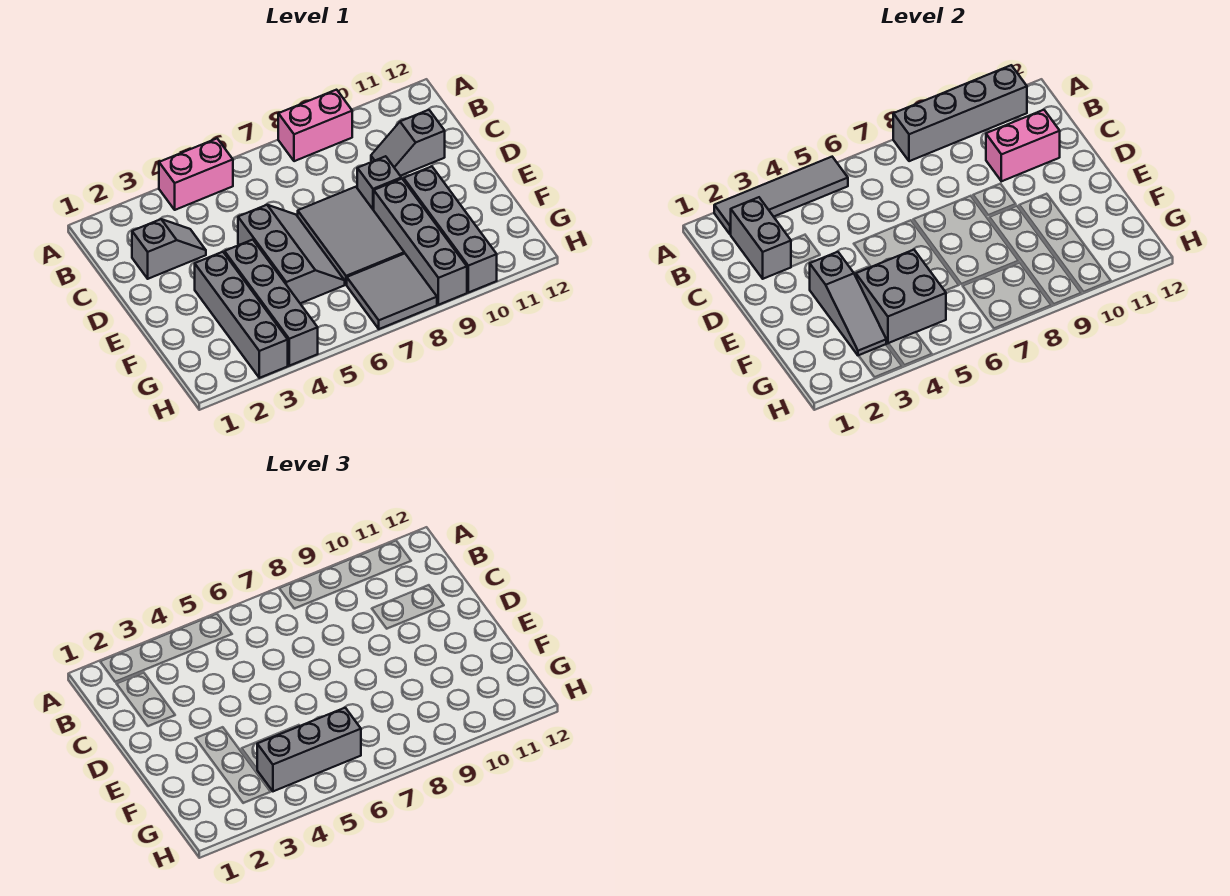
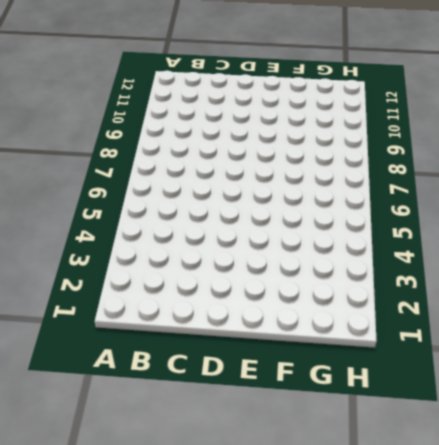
none -> pink brick A4:A5 level 1
none -> pink brick A8:A9 level 1
none -> grey slope C2:C3 level 1 top 2

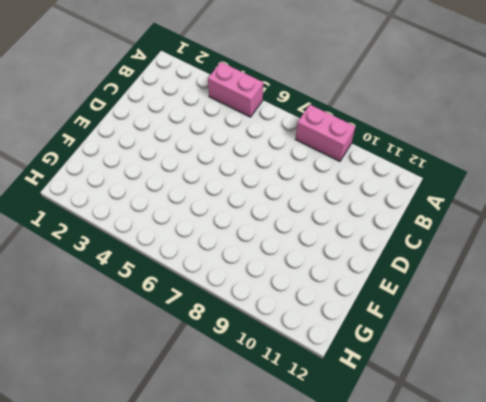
none -> grey slope C2:C3 level 1 top 2
none -> grey slope C10:C11 level 1 top 11
none -> grey slope D5:F6 level 1 top 5

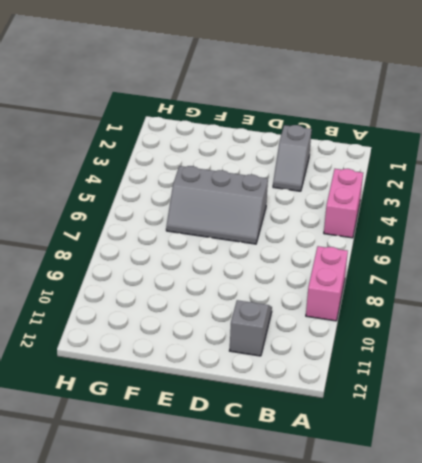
none -> grey tile D7:F8 level 1
none -> grey brick D9 level 1
none -> grey brick E3:H3 level 1

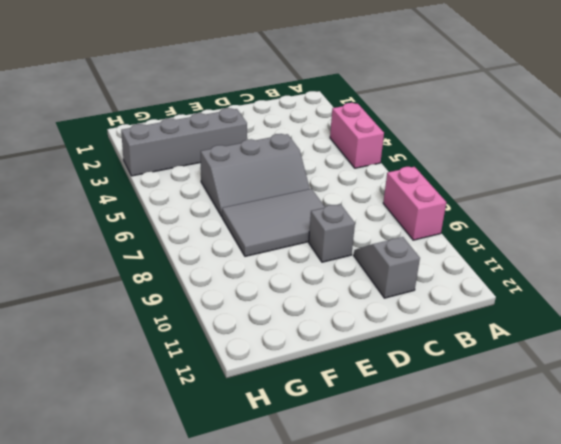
none -> grey slope C2:C3 level 1 top 2
none -> grey brick E4:H4 level 1
none -> grey brick E9:H9 level 1

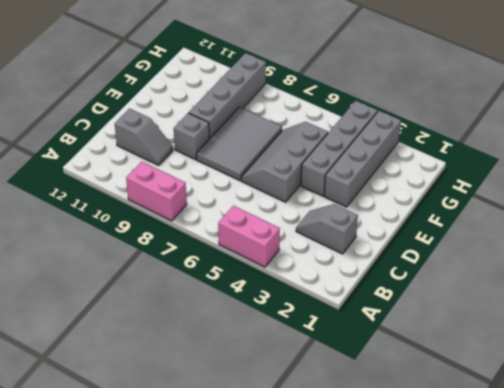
none -> grey brick E10:H10 level 1
none -> grey tile G7:H8 level 1
none -> grey tile A2:A5 level 2

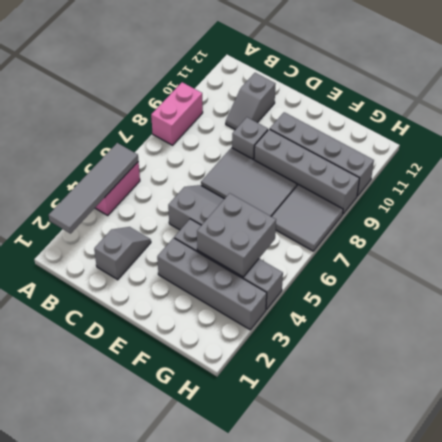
none -> grey brick A8:A11 level 2
none -> grey brick B2:C2 level 2
none -> pink brick C10:C11 level 2

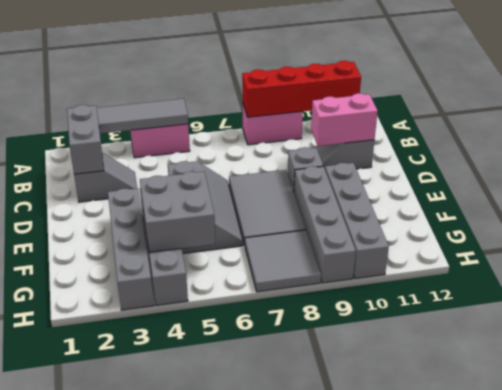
red brick A8:A11 level 2 -> grey brick A8:A11 level 2
none -> grey slope E3:G3 level 2 top E
none -> grey brick G4:G6 level 3

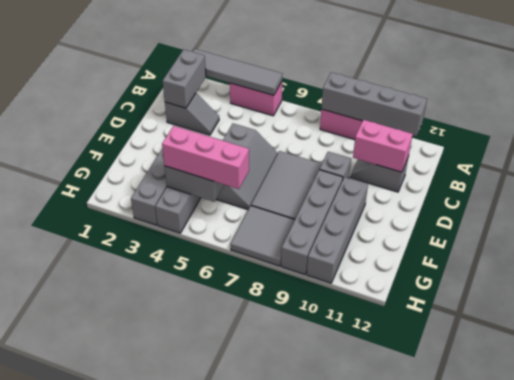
pink brick G4:G6 level 3 -> grey brick G4:G6 level 3
none -> grey slope E3:G3 level 2 top E

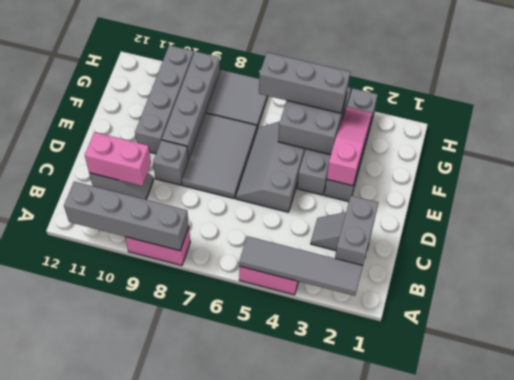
pink slope E3:G3 level 2 top E -> grey slope E3:G3 level 2 top E

